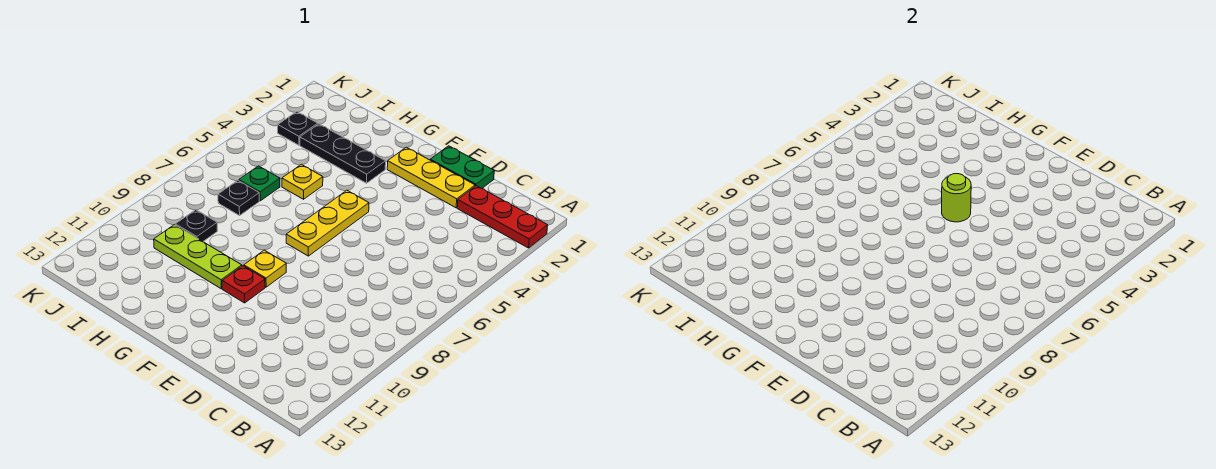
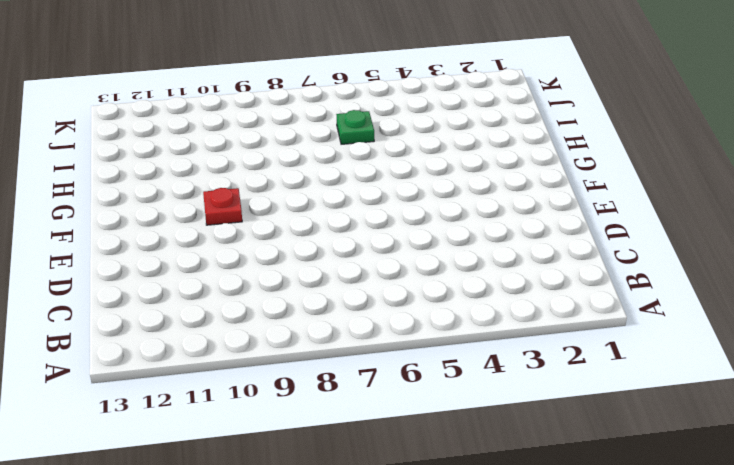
none -> red plate A2:C2 level 1
none -> green plate D1:E1 level 1
none -> yellow plate D2:F2 level 1

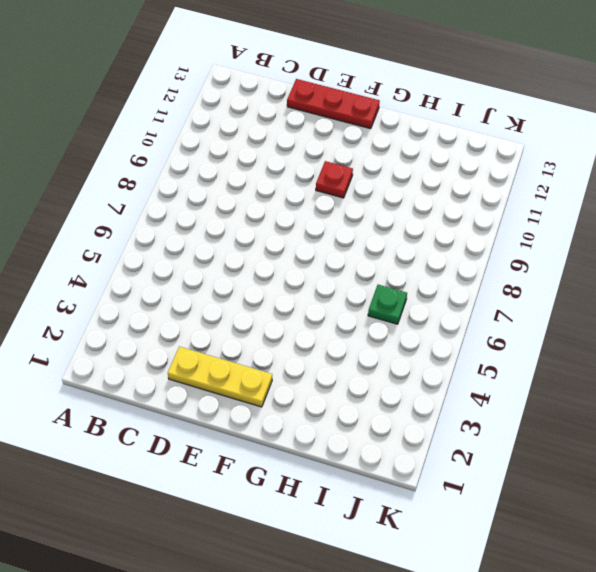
red plate D13:F13 level 1 -> red plate A2:C2 level 1
none -> green plate D1:E1 level 1
none -> yellow plate F5:F7 level 1
none -> yellow plate F9 level 1

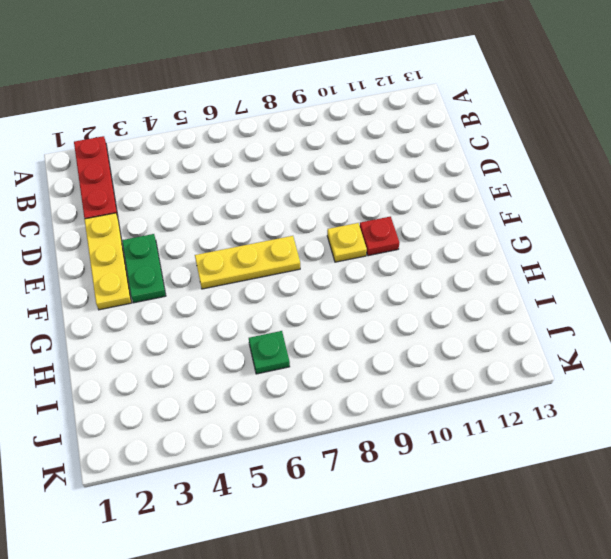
green plate E3:F3 level 1 -> green plate D1:E1 level 1
none -> black plate G3:I3 level 1
none -> lime plate G10:I10 level 1
none -> yellow plate H5 level 1

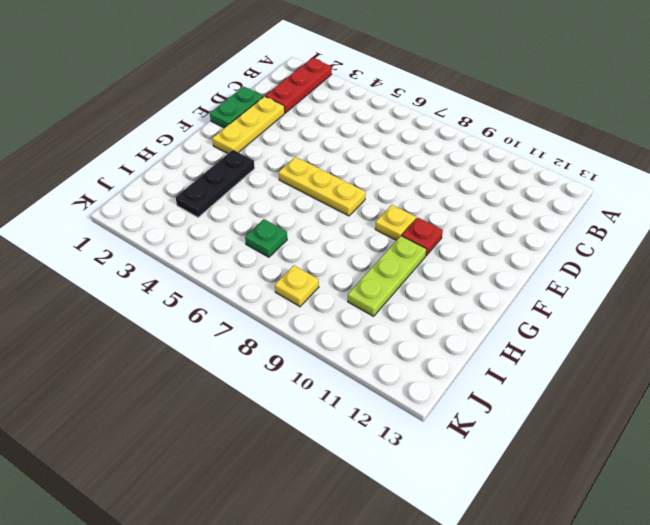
yellow plate J8 level 1 -> yellow plate H5 level 1
none -> black plate I7 level 1
none -> black plate I9 level 1
none -> black plate J3 level 1

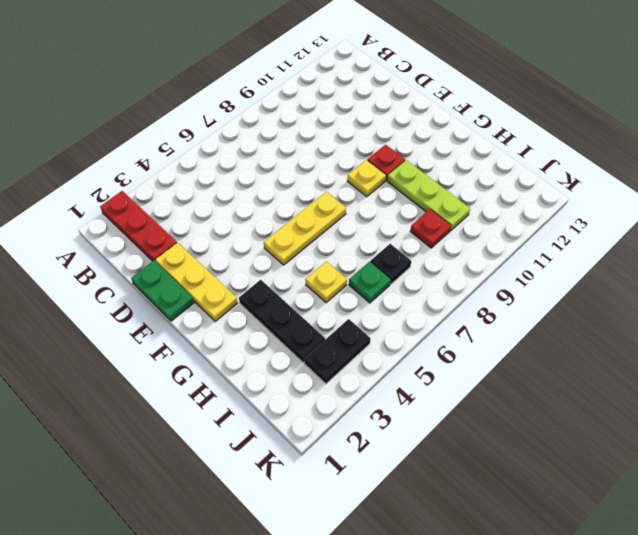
red plate I9 level 1 -> black plate I9 level 1
black plate J3:J4 level 1 -> black plate J3 level 1
none -> lime round brick F5 level 2

